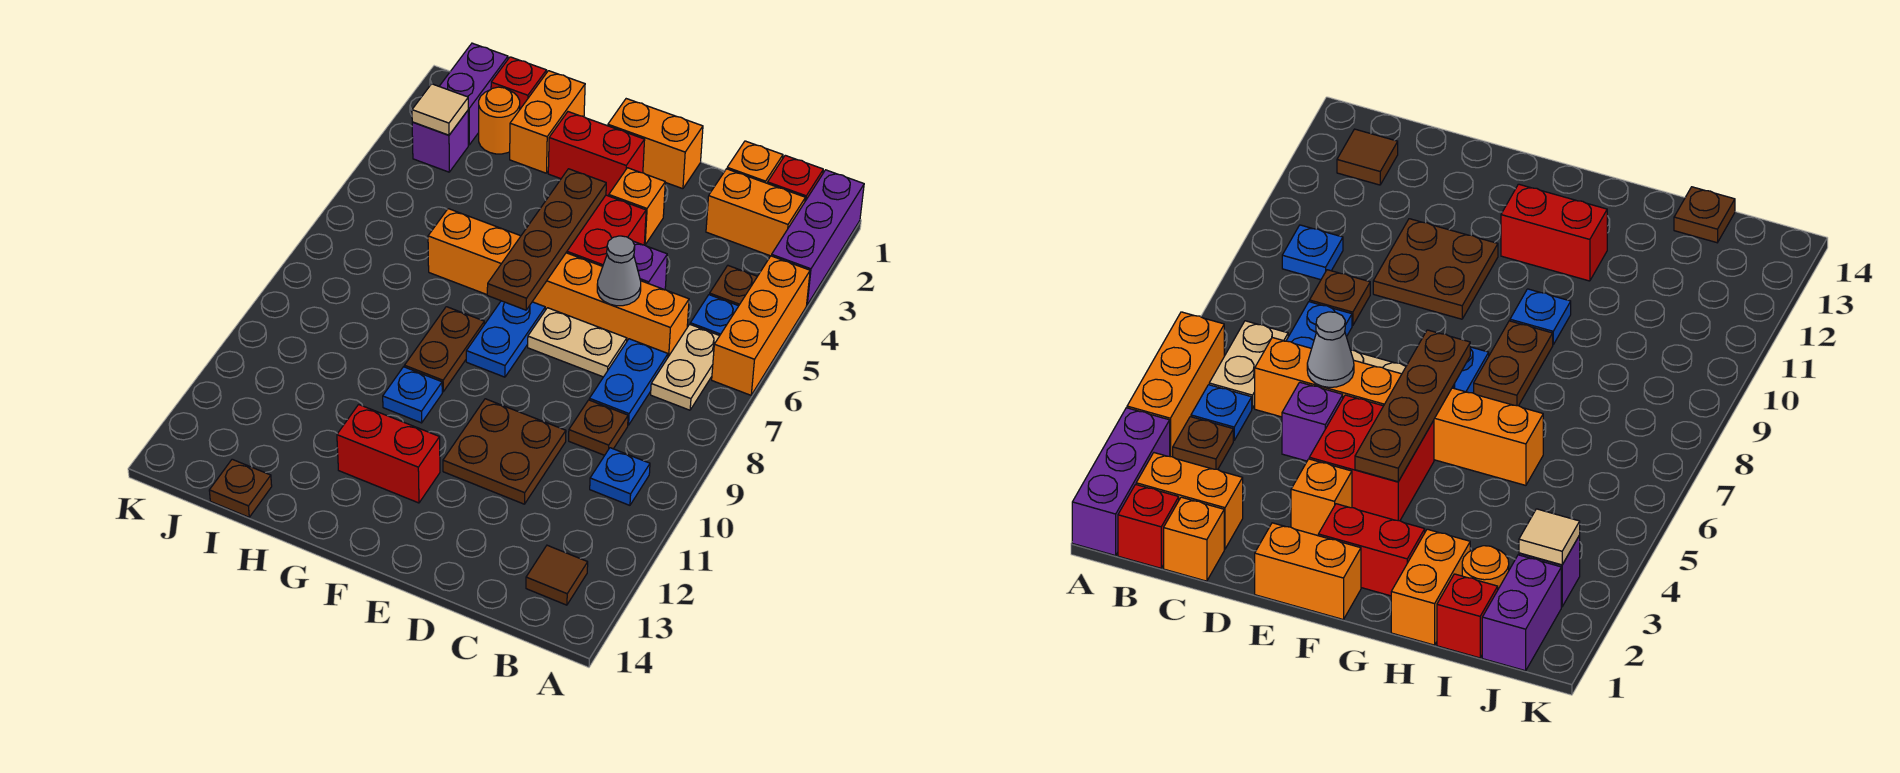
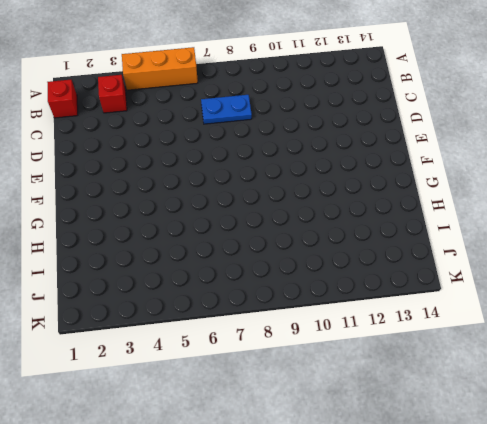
red brick B3 level 1 -> red brick I1 level 1
none -> purple brick A1:A3 level 1
none -> orange brick B2:C2 level 1
none -> brown plate B4 level 1
none -> blue plate B5 level 1

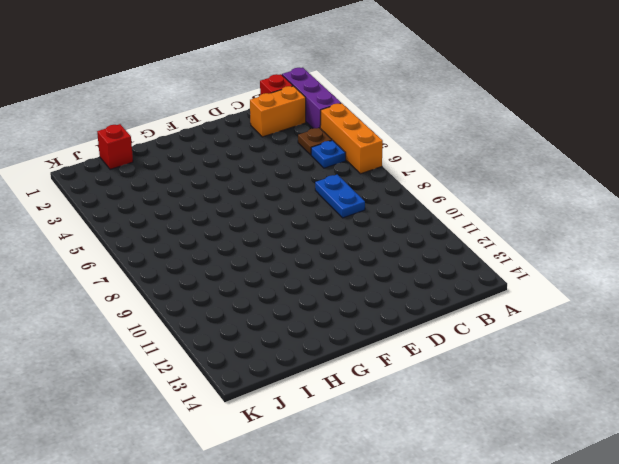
none -> tan plate B6:B7 level 1
none -> blue plate B10 level 1
none -> brown tile B13 level 1
none -> orange brick C1 level 1

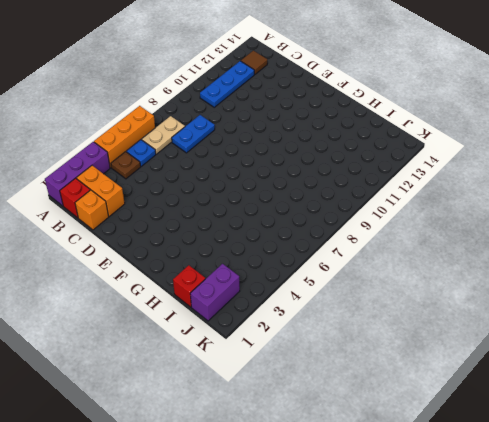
blue plate B10:B12 level 1 -> blue plate B10 level 1
none -> orange brick C6:H6 level 1
none -> brown plate C9 level 1
none -> purple brick D5 level 1
none -> tan plate D7:E7 level 1

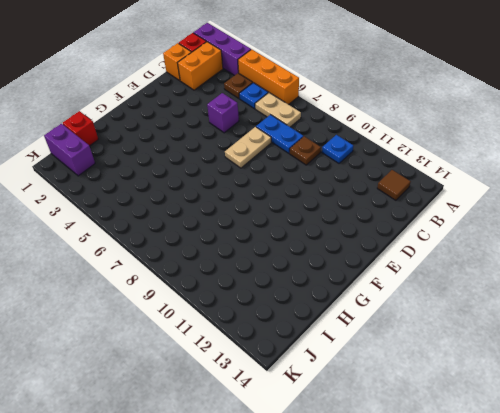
none -> orange brick C6:H6 level 1
none -> brown plate D10:E11 level 1
none -> orange brick E1:F1 level 1
none -> orange brick E3 level 1

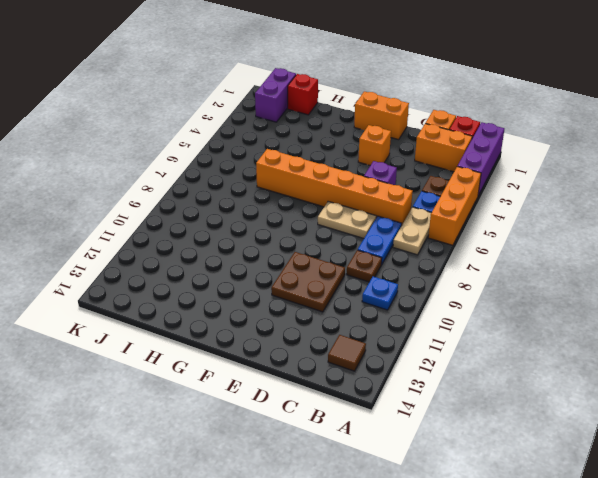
none -> red brick E4:F5 level 1
none -> red brick F2:G2 level 1
none -> blue plate F7:F8 level 1
none -> red brick F12:G12 level 1

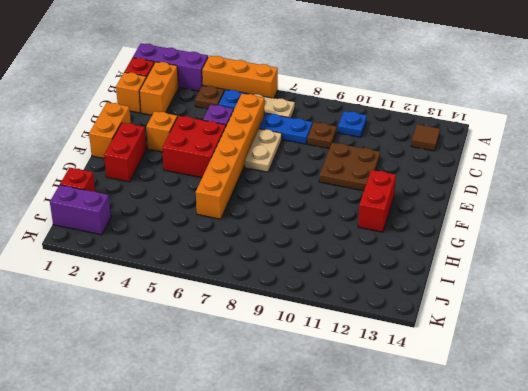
none -> blue plate F7:F8 level 1
none -> brown plate G8:G9 level 1
none -> blue plate G10 level 1
none -> orange brick H1:H2 level 1

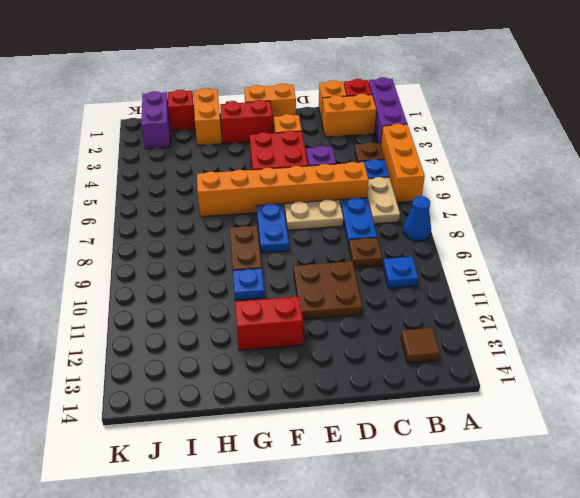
blue cone A8 level 1 -> none
none -> orange round brick I2 level 1
none -> brown plate I14 level 1
none -> purple brick J3 level 1
none -> grey cone D6 level 2

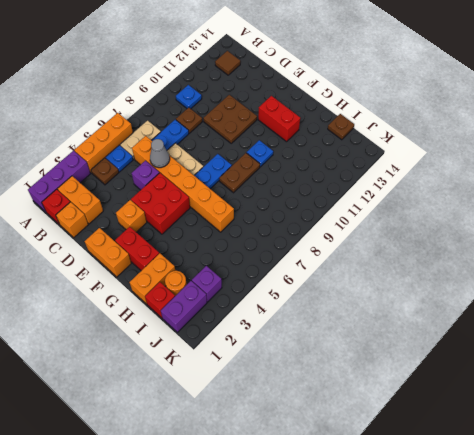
none -> brown plate F4:F7 level 2
none -> tan tile J3 level 2

